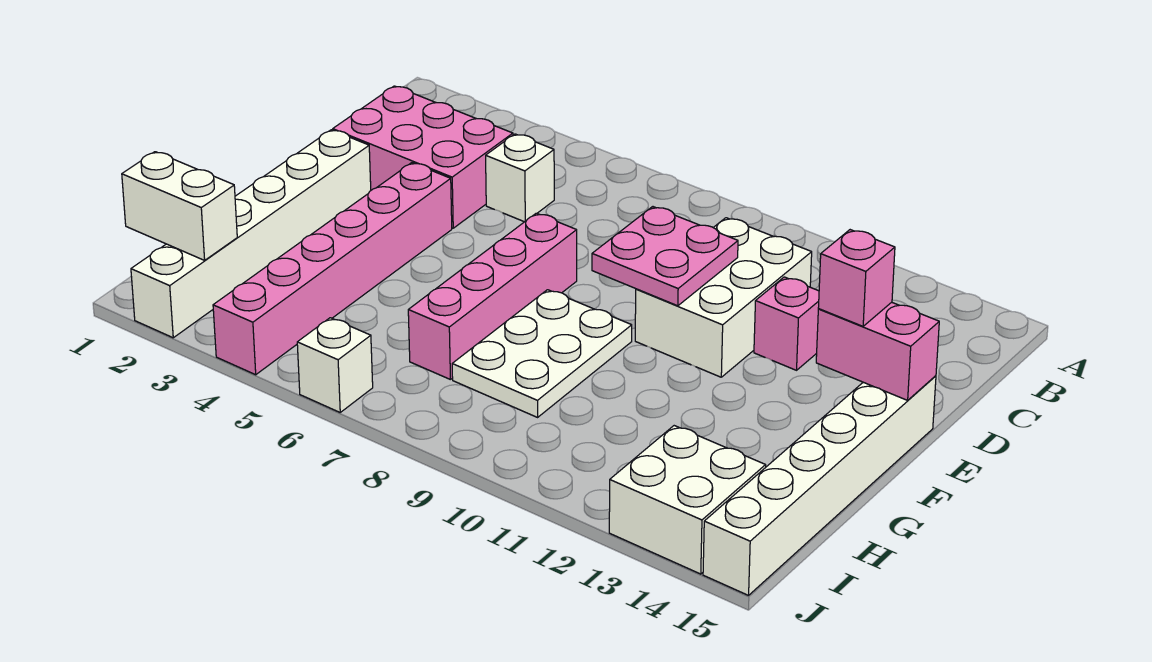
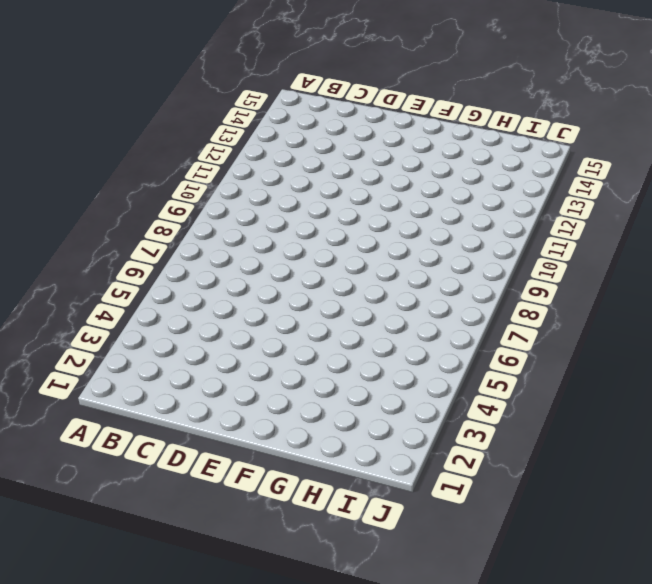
none -> pink brick C2:D4 level 1
none -> white brick C5 level 1
none -> white brick C10:E11 level 1

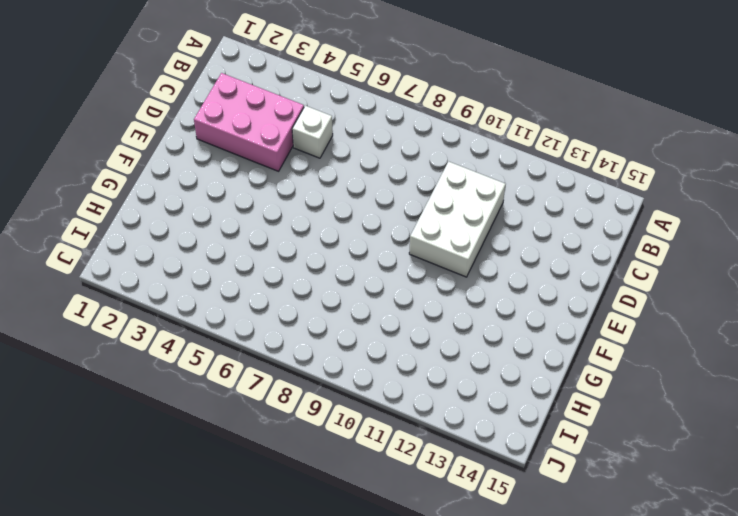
none -> pink brick D12 level 1
none -> white brick E2:J2 level 1
none -> pink brick E4:J4 level 1

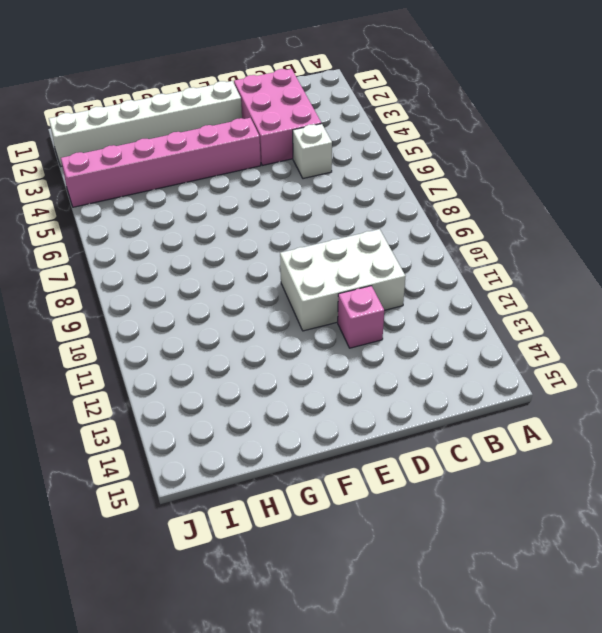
none -> pink brick E7:H7 level 1
none -> white brick E15:J15 level 1
none -> white plate F8:H9 level 1

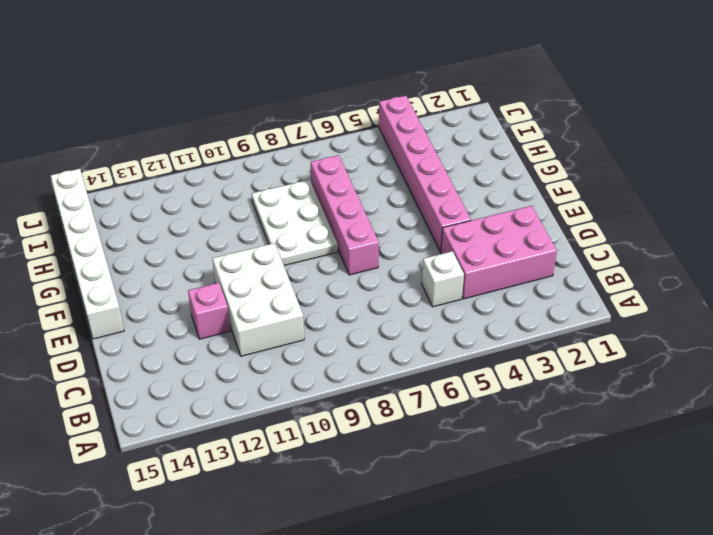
none -> white brick E2:J2 level 1
none -> white brick I13:J14 level 1
none -> white brick J6 level 1

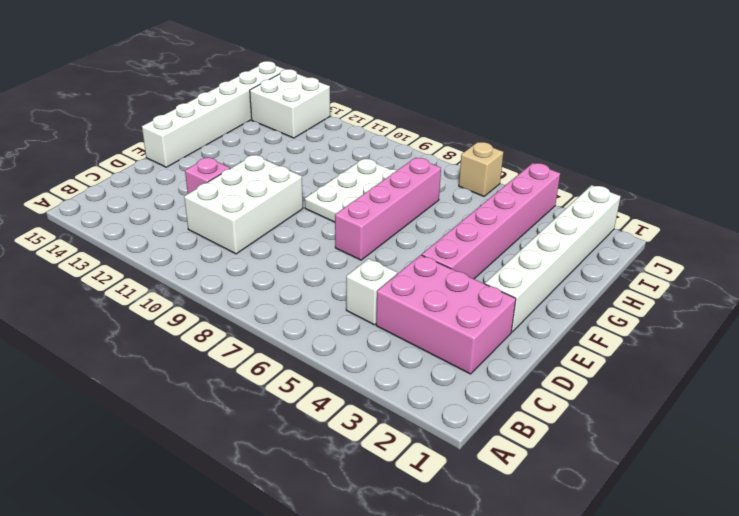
tan brick J6 level 1 -> white brick J6 level 1
none -> pink plate D9:E10 level 2
none -> pink brick E14:E15 level 2
none -> white brick I1:I2 level 2

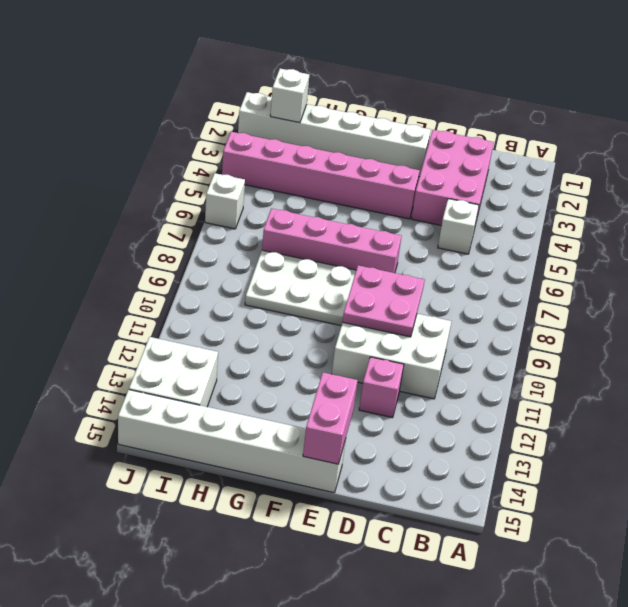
white brick I2 level 2 -> white brick I1:I2 level 2
none -> pink brick E14 level 3

